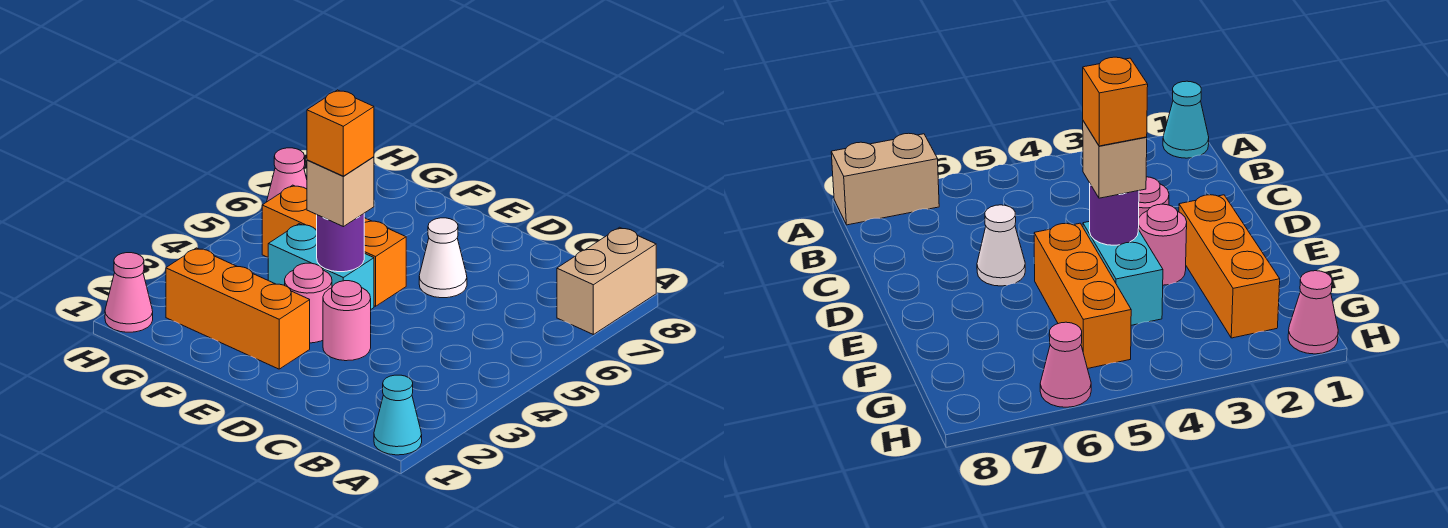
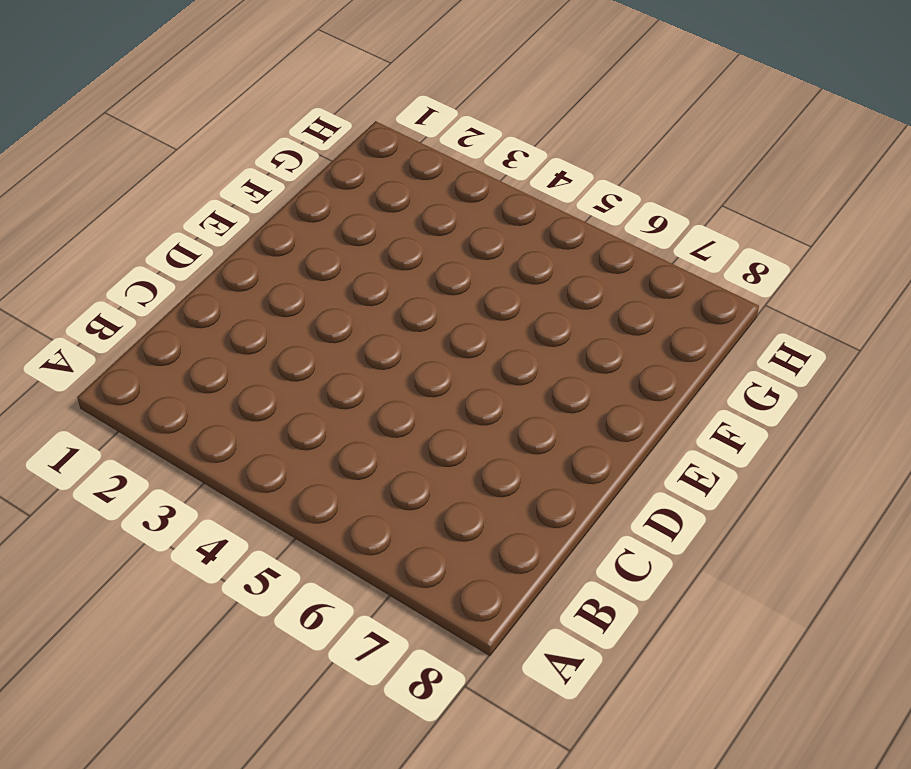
none -> cyan cone A1 level 1
none -> tan brick A7:A8 level 1
none -> pink round brick D3 level 1

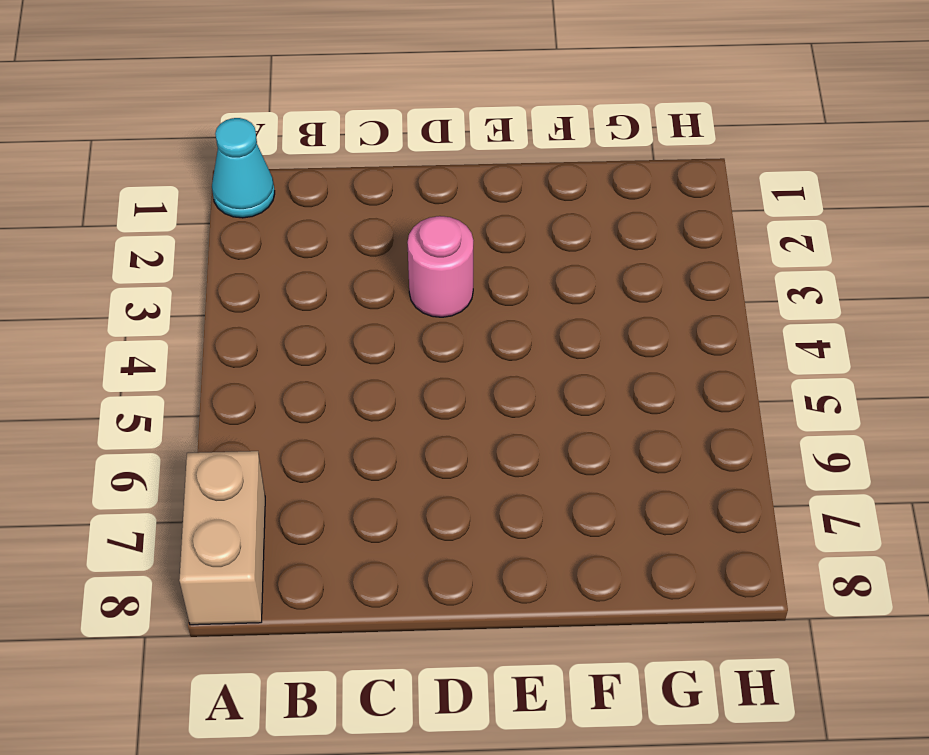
none -> white cone D6 level 1
none -> orange brick E2:G2 level 1
none -> pink round brick E3 level 1

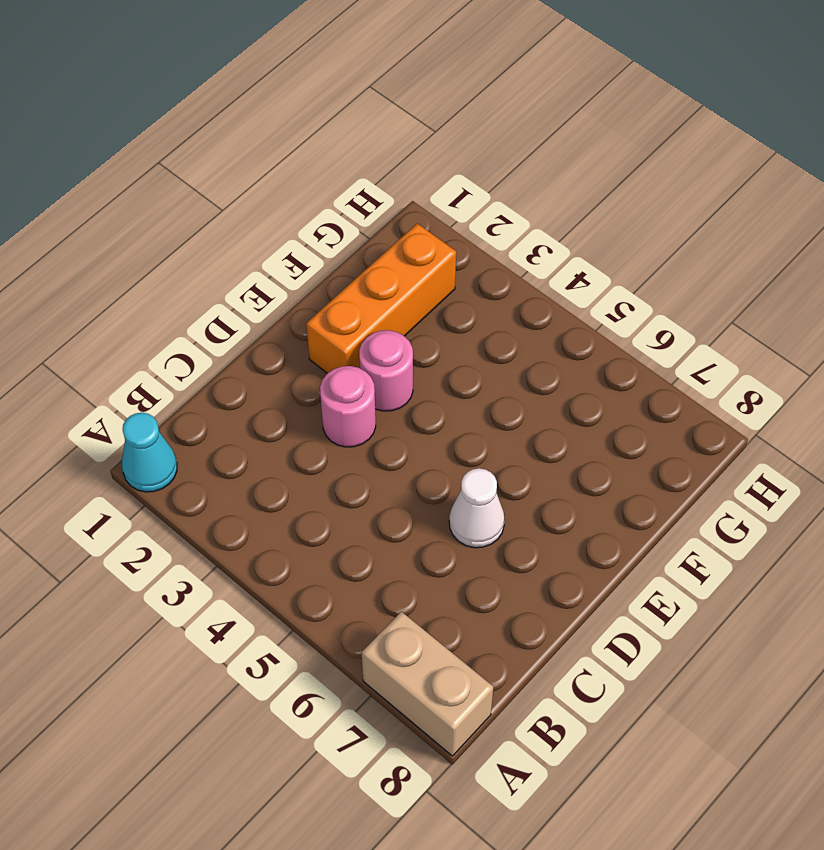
none -> cyan brick E4:F4 level 1
none -> orange brick E5:G5 level 1
none -> pink cone H1 level 1

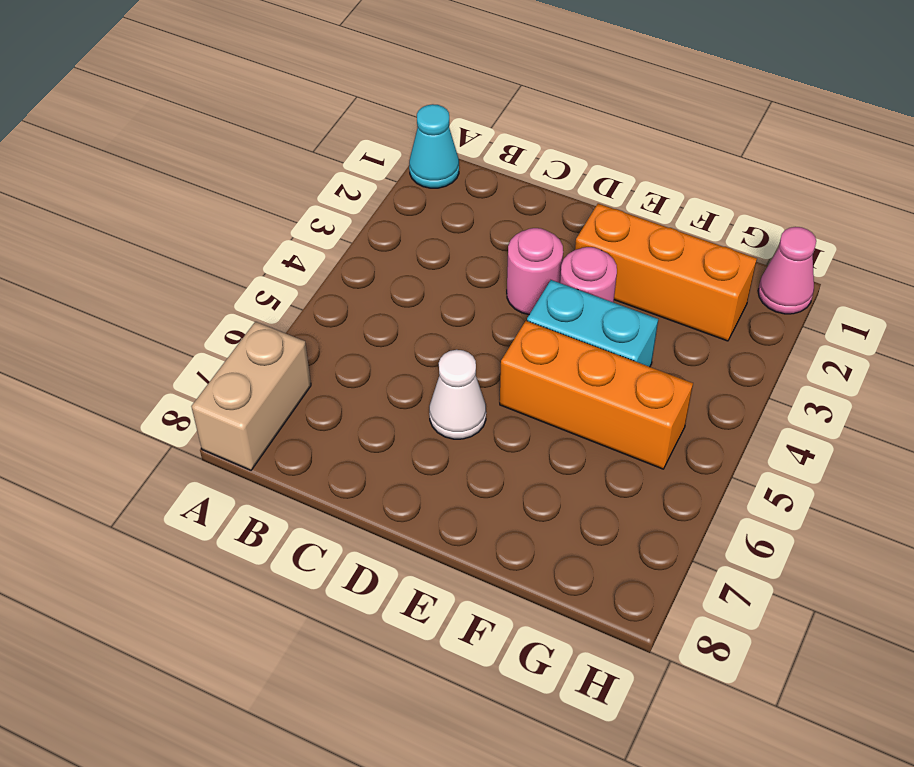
none -> pink cone H6 level 1
none -> purple round brick E4 level 2
none -> tan brick E4 level 3

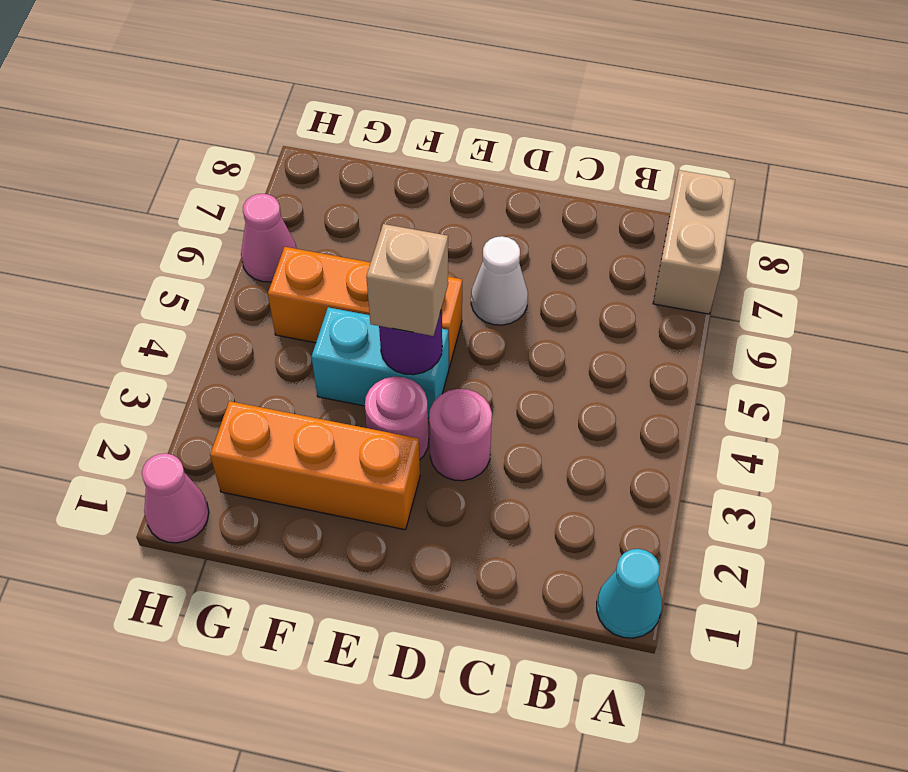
none -> orange brick E4 level 4

